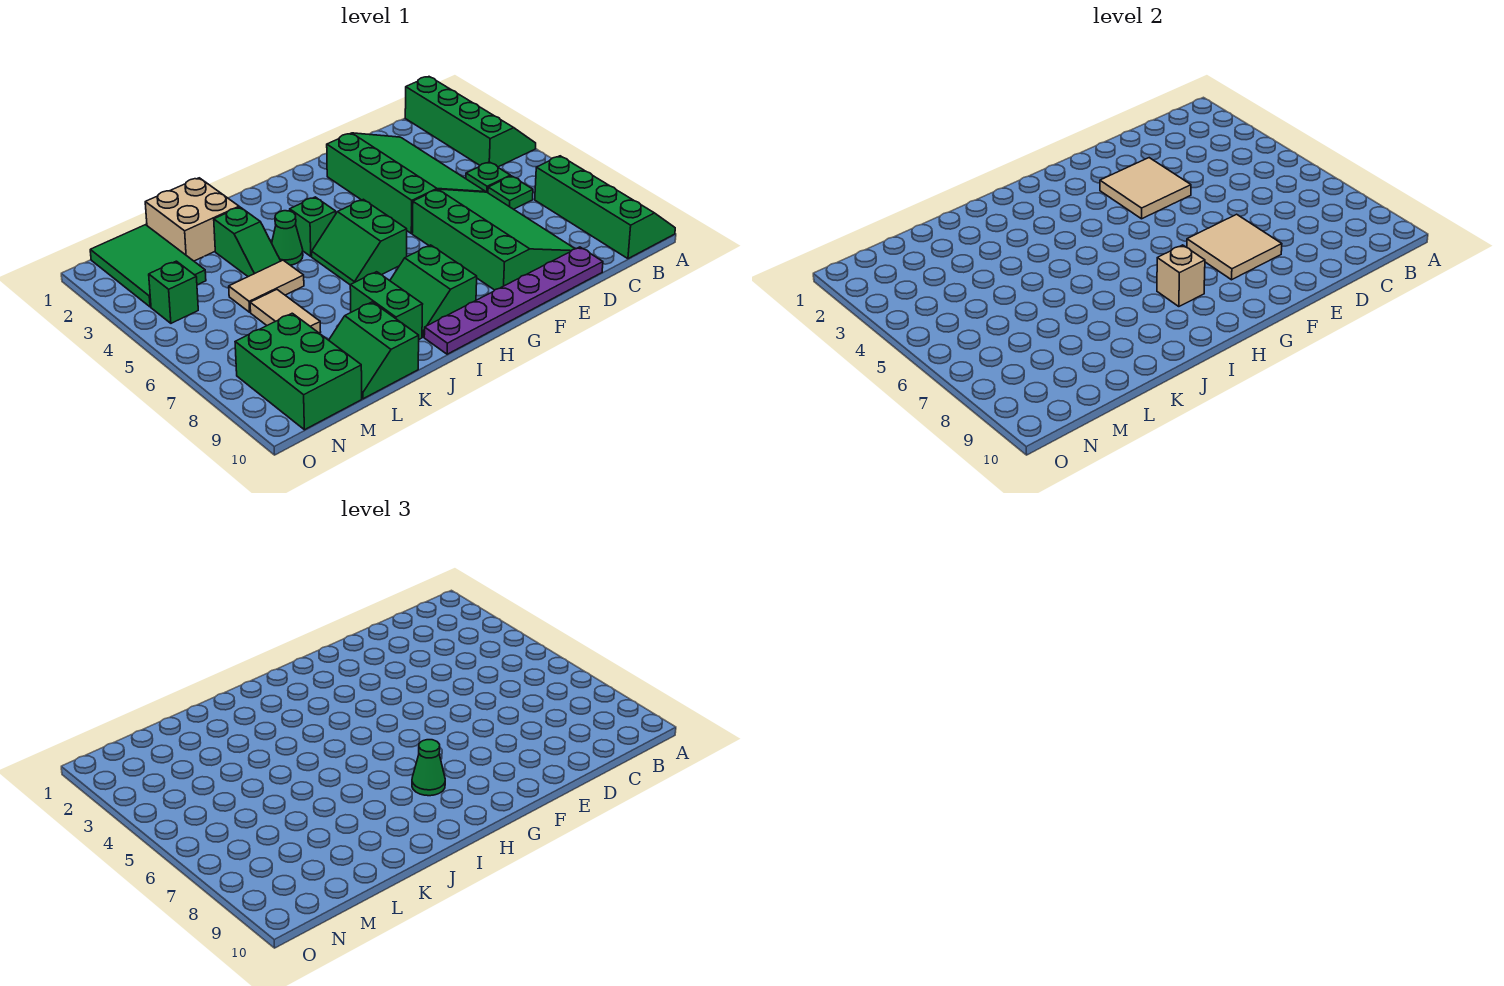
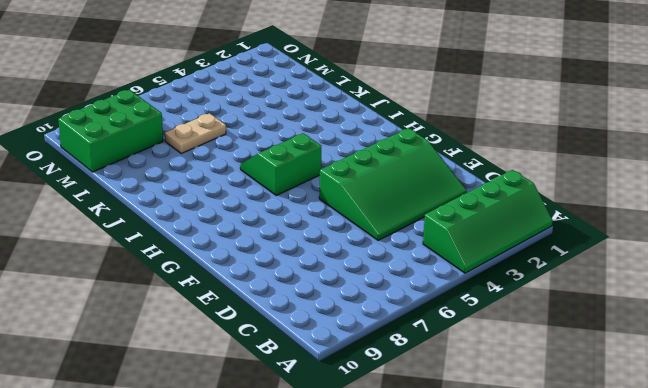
tan plate L6:L7 level 1 -> tan tile L6:L7 level 1
none -> green slope A7:B10 level 1 top B
none -> green plate C5 level 1
none -> green plate C6 level 1

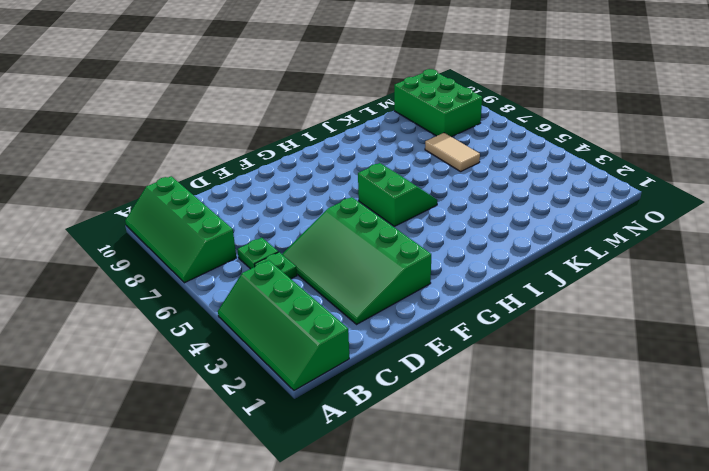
none -> green slope D6:F9 level 1 top F
none -> purple plate D10:I10 level 1
none -> green slope H8:I9 level 1 top H

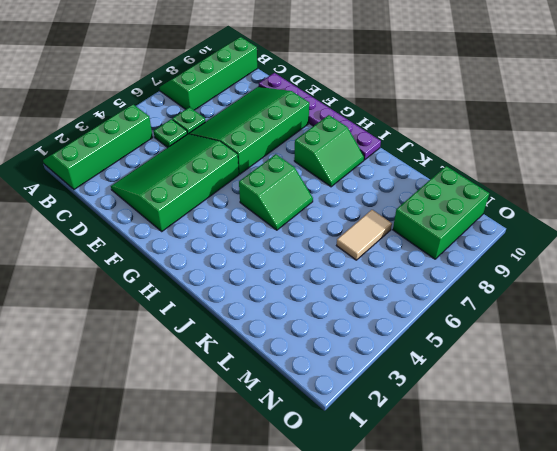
none -> green brick I4 level 1
none -> green cone J4 level 1
none -> green brick J8:J9 level 1

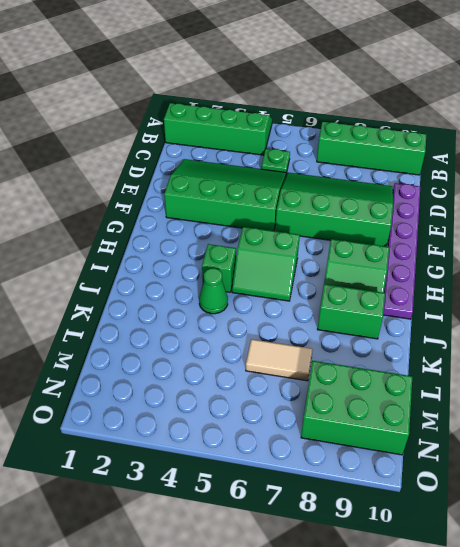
none -> green plate C6 level 1
none -> tan brick K1:L2 level 1
none -> green slope K3:K4 level 1 top 3

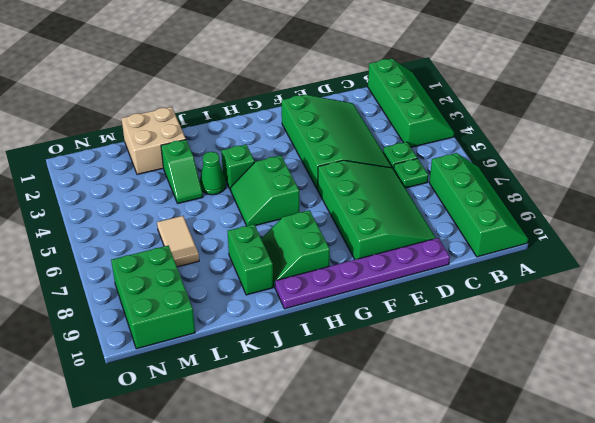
none -> tan tile K5:L5 level 1
none -> green slope K9:L10 level 1 top K
none -> green tile M1:N3 level 1

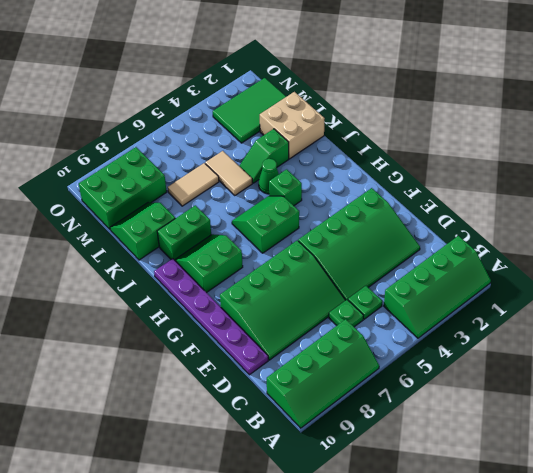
none -> green brick N4 level 1
none -> tan tile E3:F4 level 2
none -> tan tile E7:F8 level 2

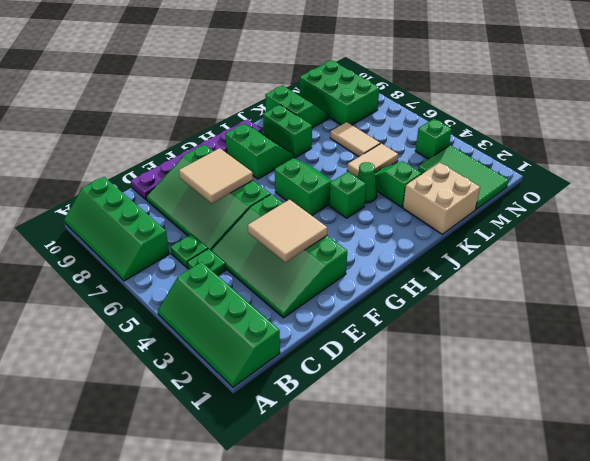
none -> tan brick H8 level 2
none -> green cone H8 level 3

